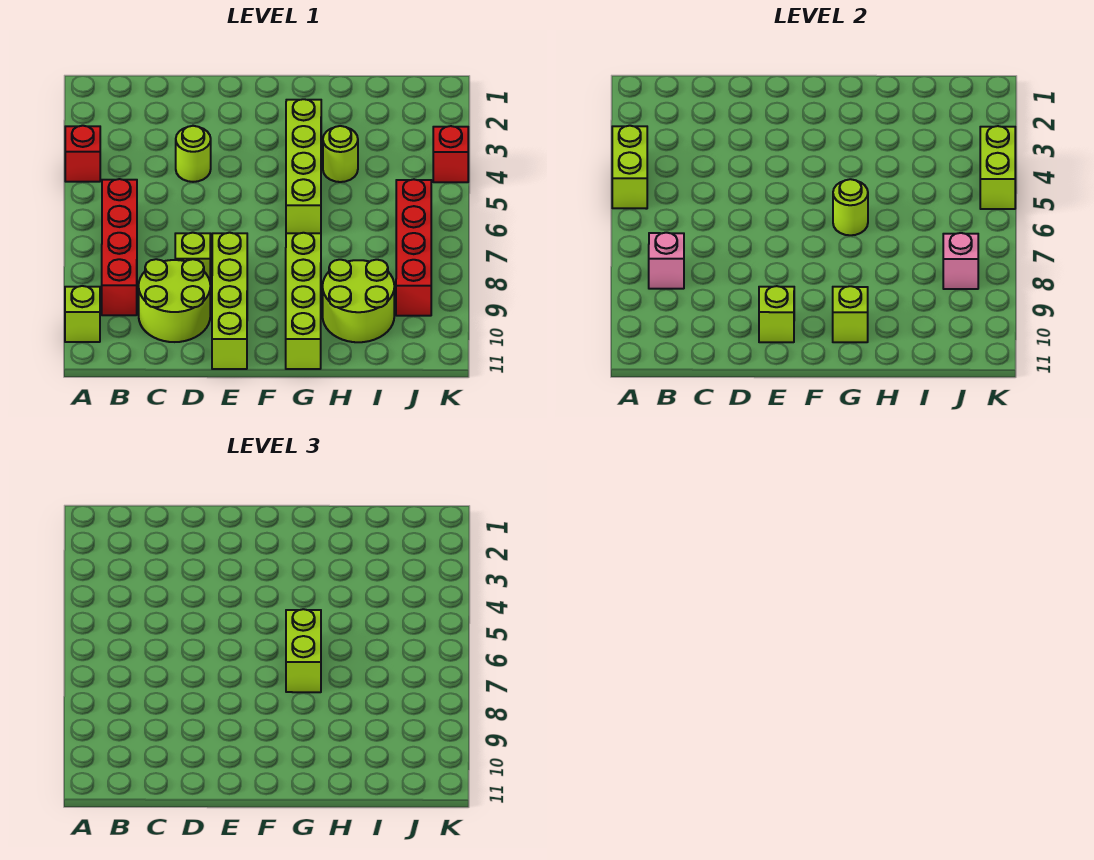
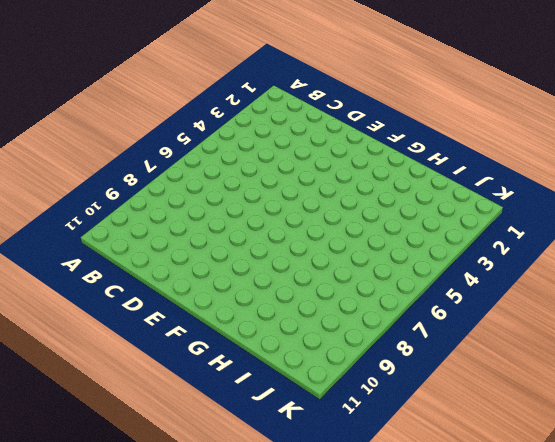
none -> red brick A4 level 1
none -> lime brick A10 level 1
none -> red brick B6:B9 level 1

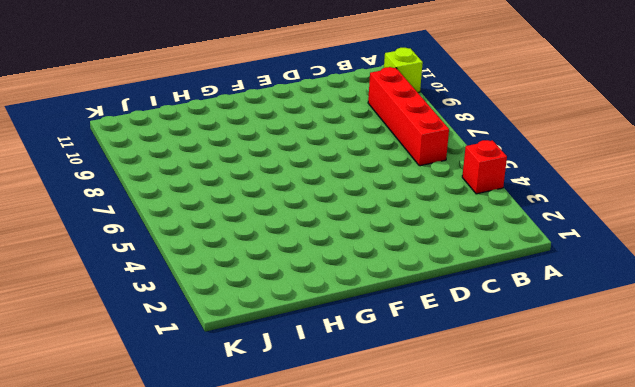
none -> lime round brick C9:D10 level 1
none -> lime round brick D4 level 1
none -> lime brick D8 level 1

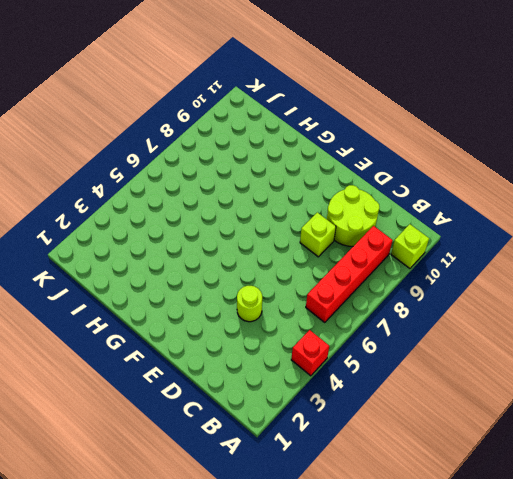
none -> lime brick E8:E11 level 1
none -> lime brick G3:G6 level 1
none -> lime brick G8:G11 level 1

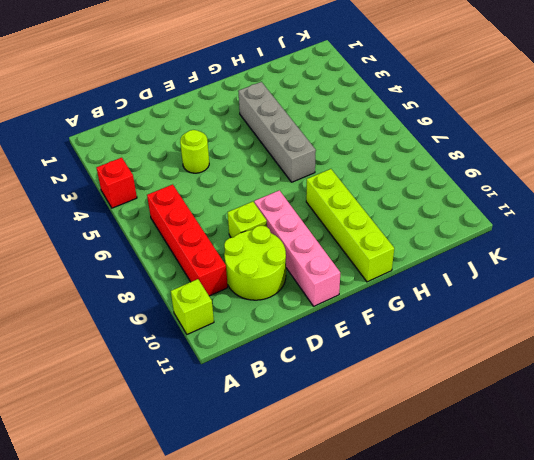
pink brick E8:E11 level 1 -> lime brick E8:E11 level 1
grey brick G3:G6 level 1 -> lime brick G3:G6 level 1
none -> lime round brick H4 level 1
none -> lime round brick H9:I10 level 1
none -> red brick J6:J9 level 1

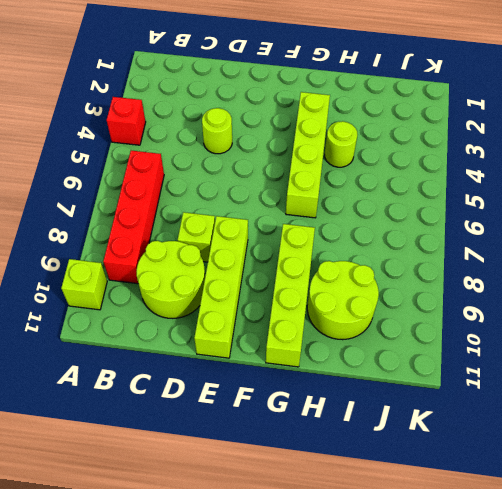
none -> red brick J6:J9 level 1
none -> red brick K4 level 1
none -> lime brick A4:A5 level 2

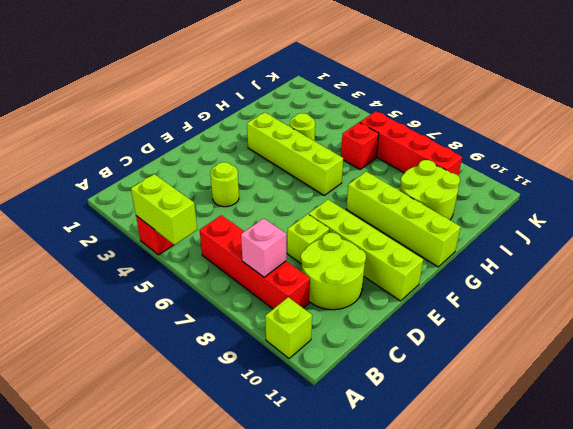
red brick I6 level 1 -> red brick K4 level 1
none -> lime brick E10 level 2
none -> lime round brick G6 level 2
none -> lime brick G10 level 2

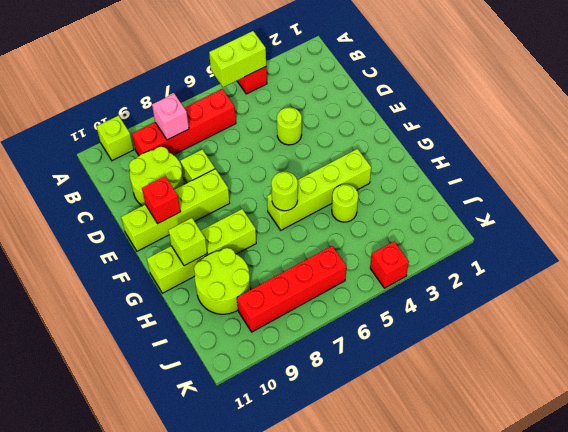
red brick E10 level 2 -> lime brick E10 level 2
none -> pink brick J8 level 2
none -> lime brick K4:K5 level 2
none -> lime brick G6:G7 level 3

